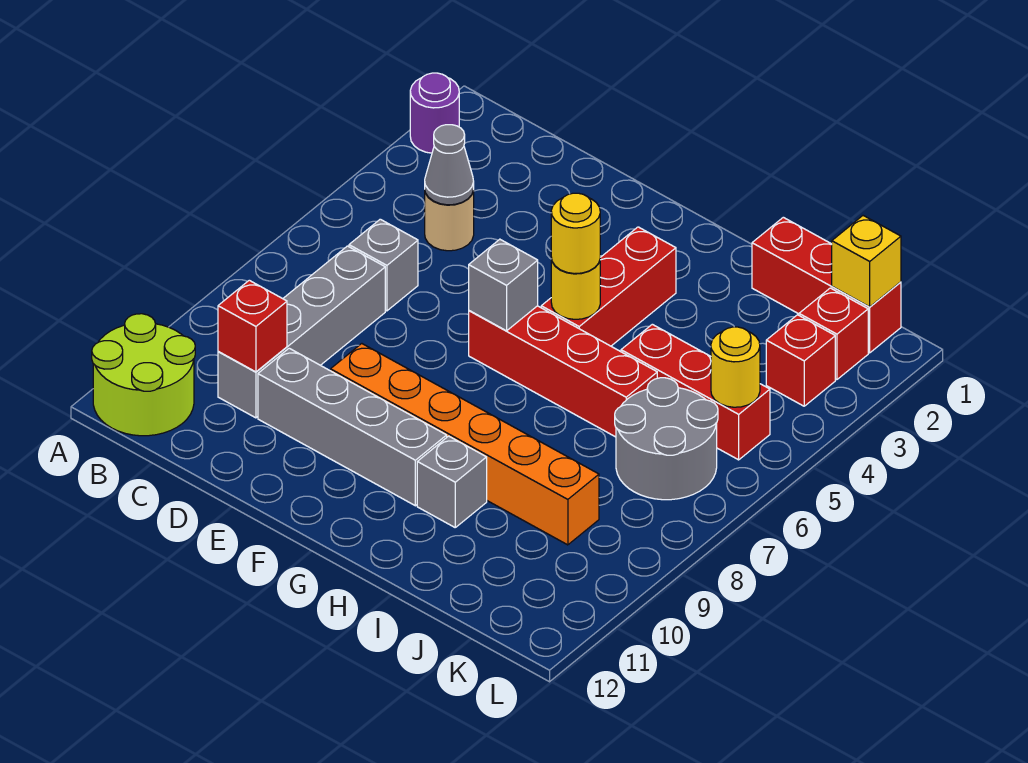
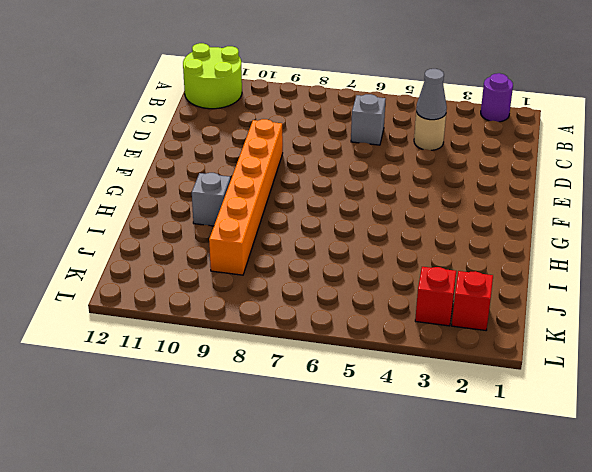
none -> grey brick C7:C10 level 1
none -> grey brick D10:G10 level 1
none -> red brick F6:I6 level 1

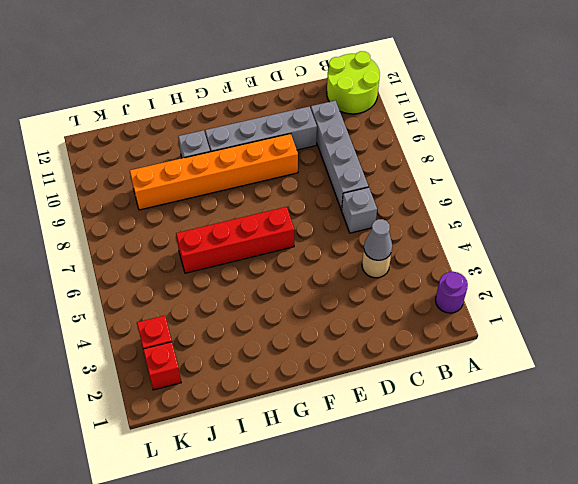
none -> red brick G3:G5 level 1
none -> red brick I1:K1 level 1
none -> red brick I5:K5 level 1

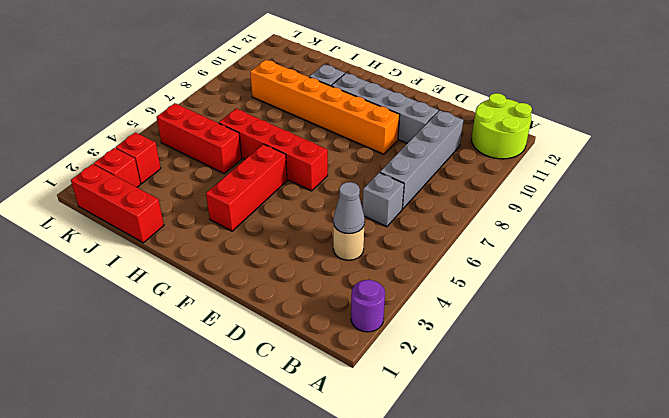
none -> grey round brick J6:K7 level 1
none -> red brick C10 level 2
none -> grey brick F6 level 2

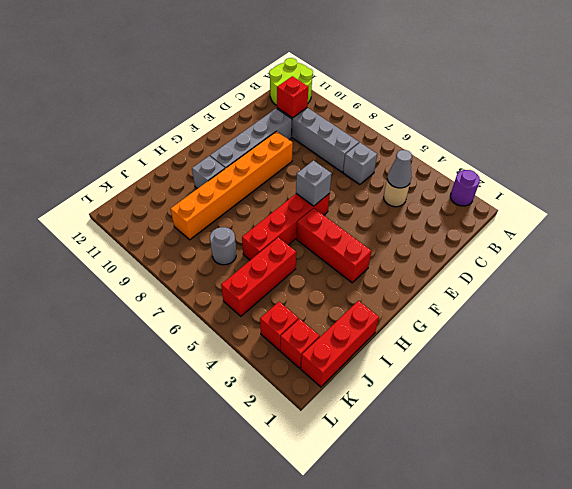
grey round brick J7 level 1 -> grey round brick J6:K7 level 1
none -> yellow round brick G5 level 2
none -> yellow brick K1 level 2
none -> yellow round brick K5 level 2

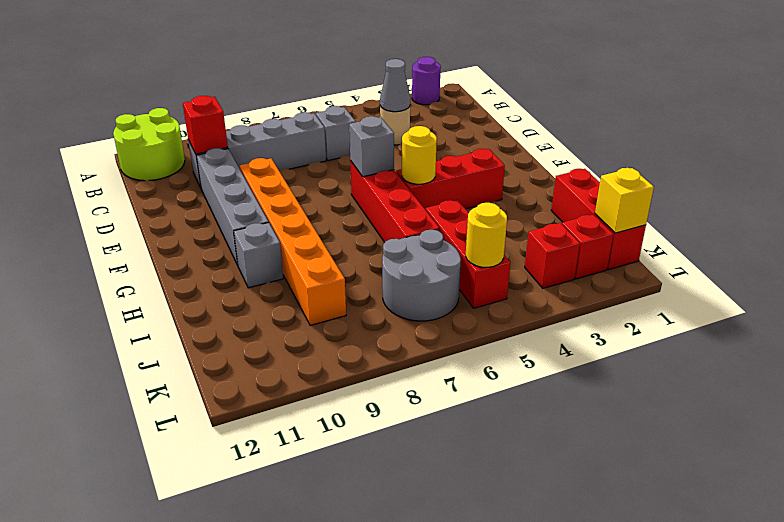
none -> yellow round brick G5 level 3

